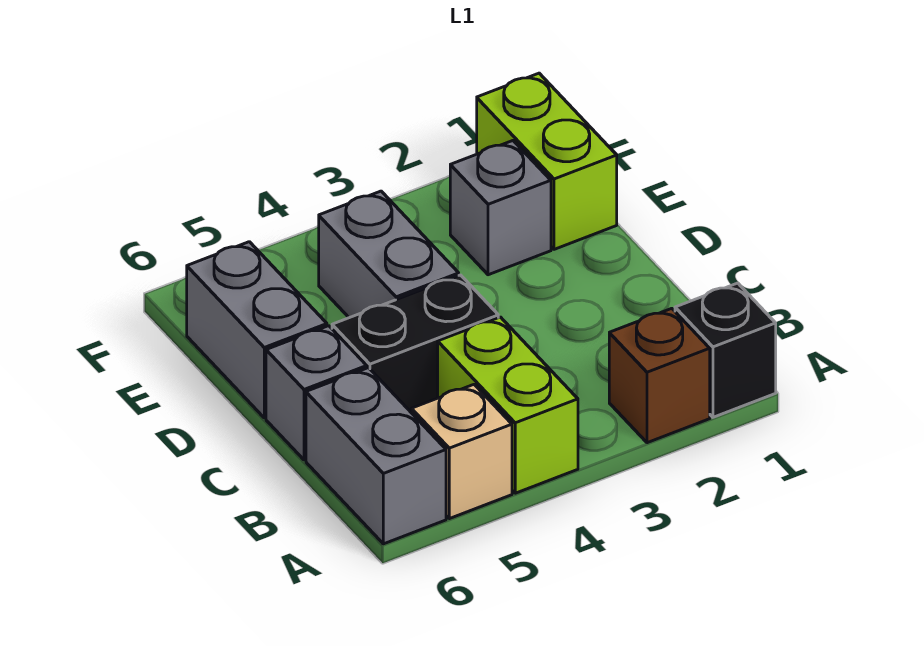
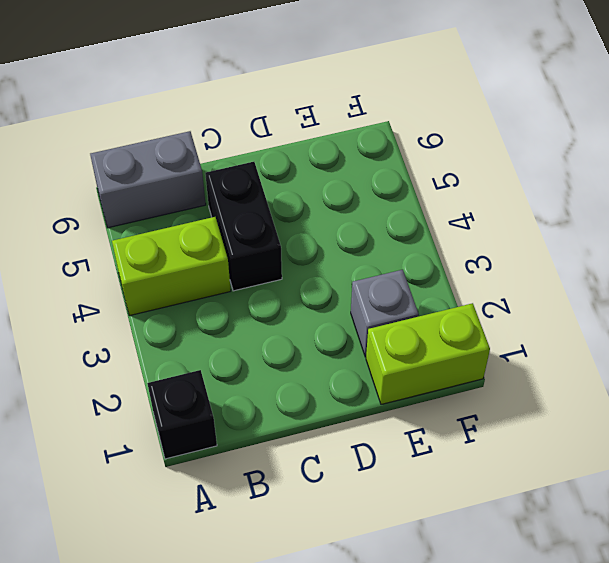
none -> brown brick A2 level 1
none -> tan brick A5 level 1

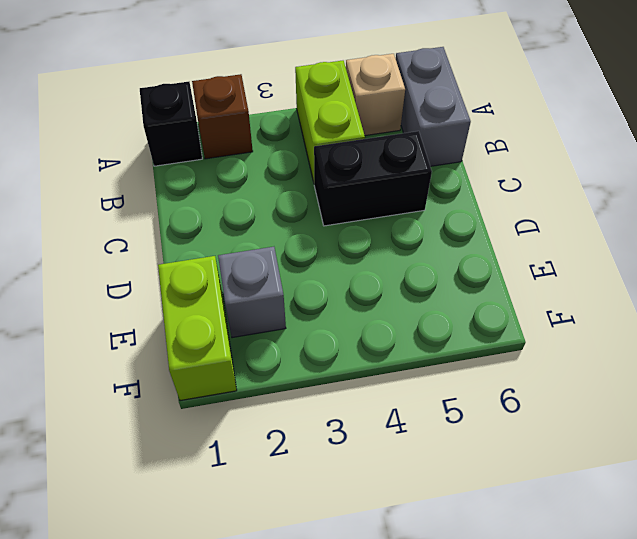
none -> grey brick C6 level 1
none -> grey brick D4:E4 level 1

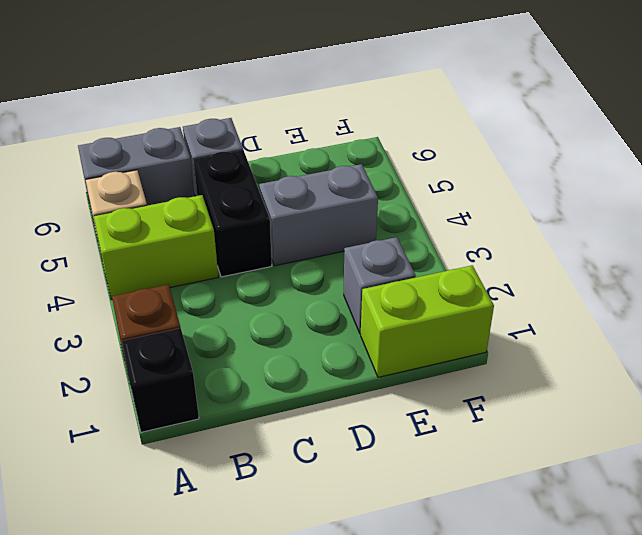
none -> grey brick D6:E6 level 1

